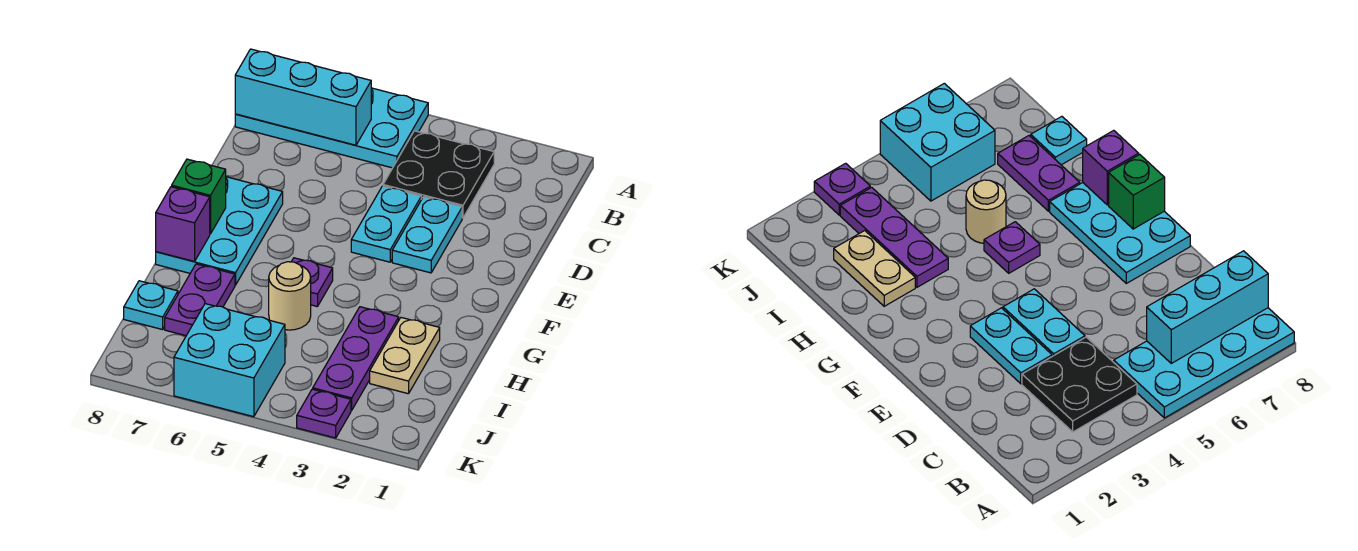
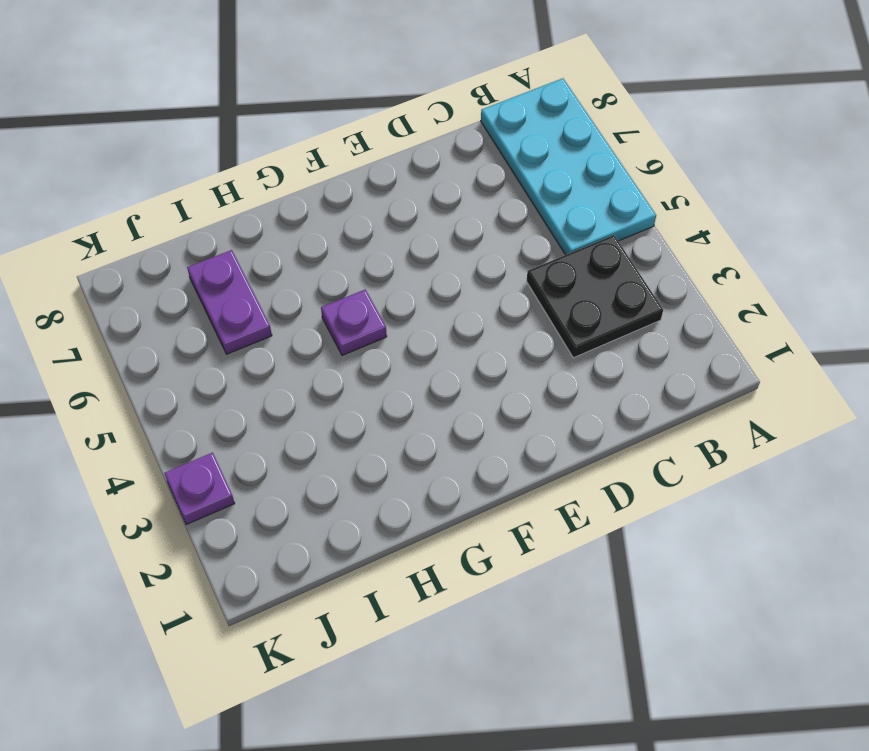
purple plate I6:I7 level 1 -> purple plate H7:I7 level 1
none -> cyan plate D3:E3 level 1
none -> cyan plate D4:E4 level 1
none -> cyan plate E7:G8 level 1

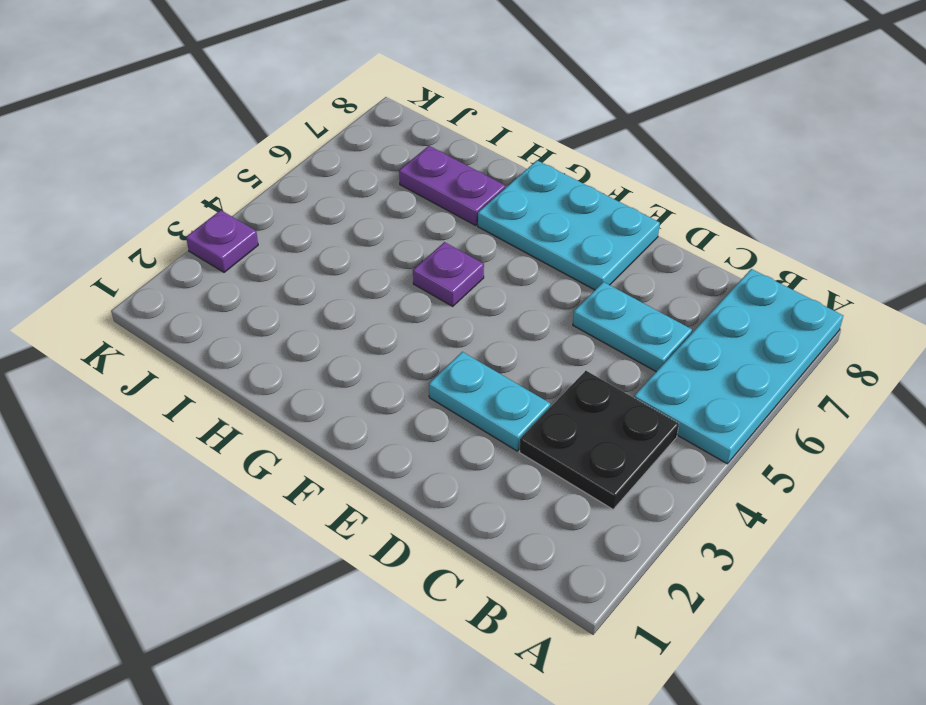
cyan plate C6:D6 level 1 -> cyan plate D4:E4 level 1
none -> tan plate H2:I2 level 1
none -> purple plate H3:J3 level 1
none -> tan round brick H5 level 1

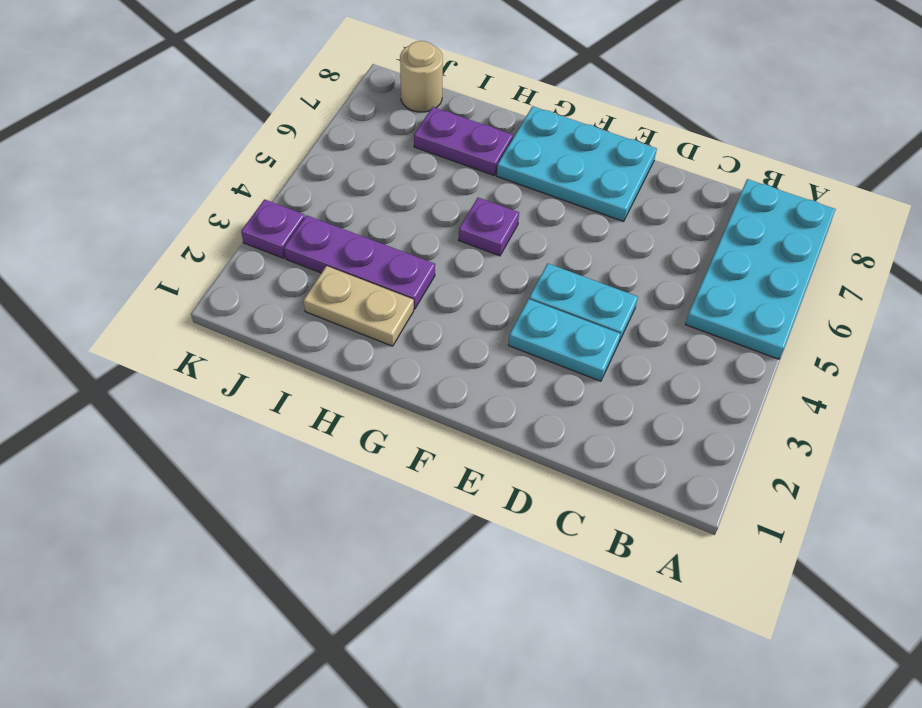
tan round brick J8 level 1 -> tan round brick H5 level 1
none -> black plate B3:C4 level 1
none -> cyan plate I8 level 1
none -> cyan brick J5:K6 level 1

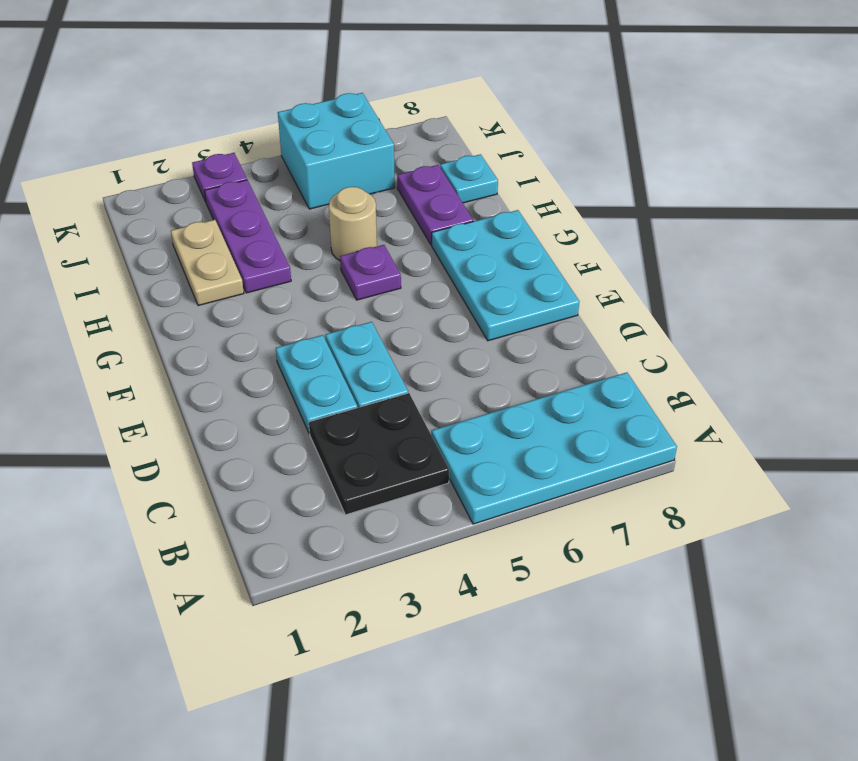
none -> cyan brick B6:B8 level 2
none -> green brick F8 level 2
none -> purple brick G8 level 2

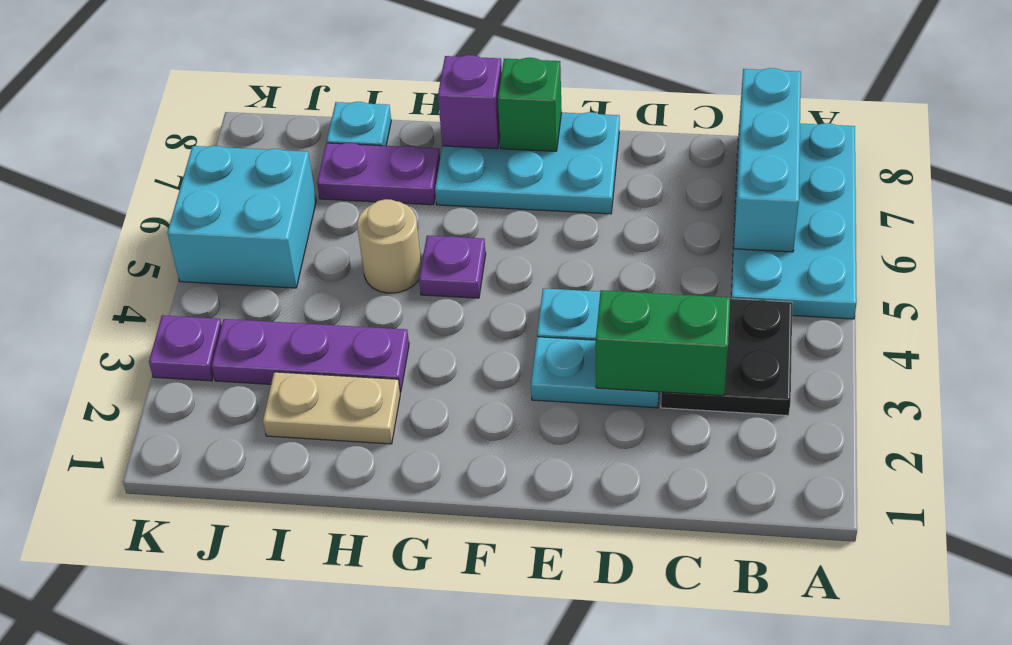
green brick C3:D3 level 2 -> none

